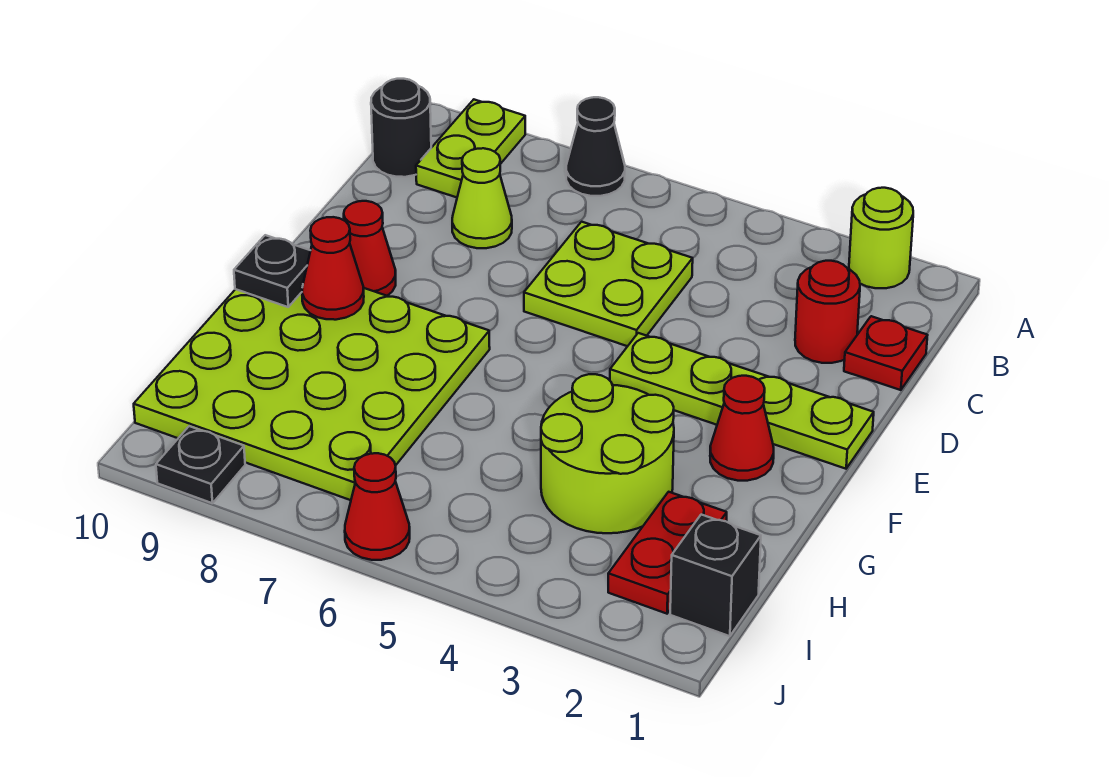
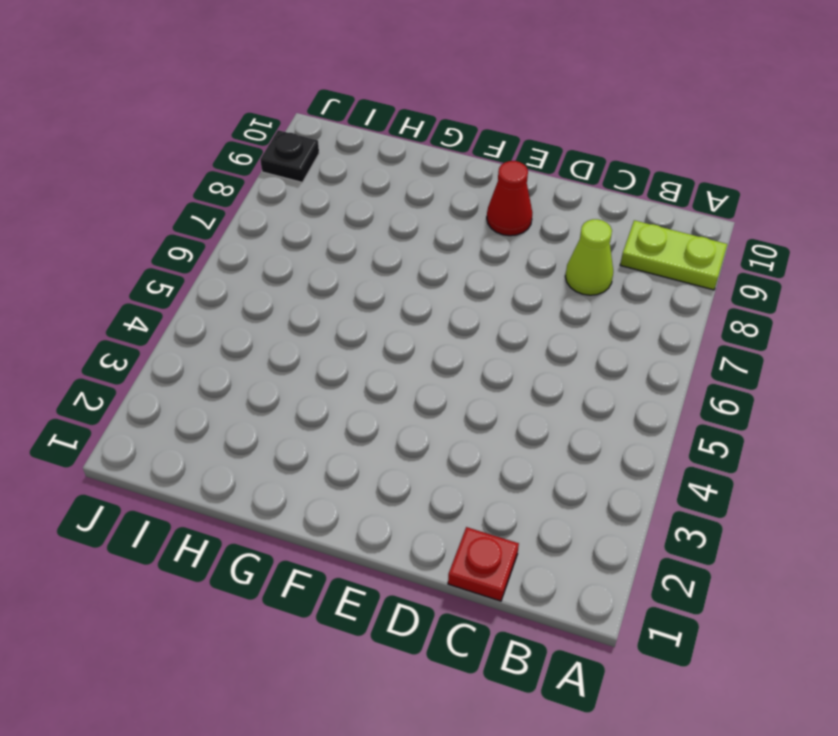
none -> lime round brick A2 level 1
none -> black cone A7 level 1
none -> black round brick B10 level 1

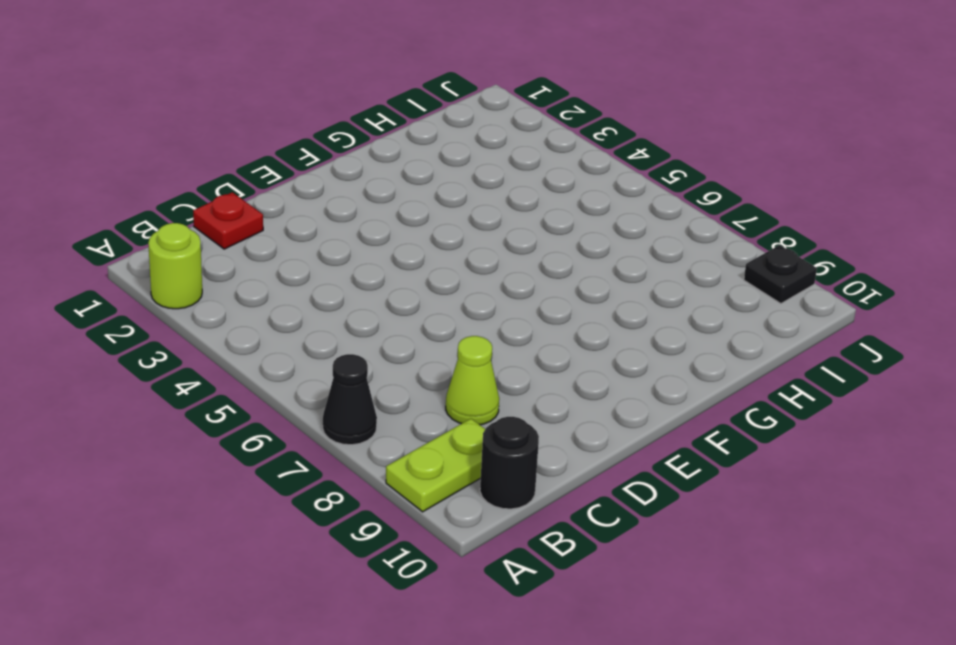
none -> red round brick C2 level 1
none -> lime plate C5:D6 level 1
none -> lime plate E1:E4 level 1

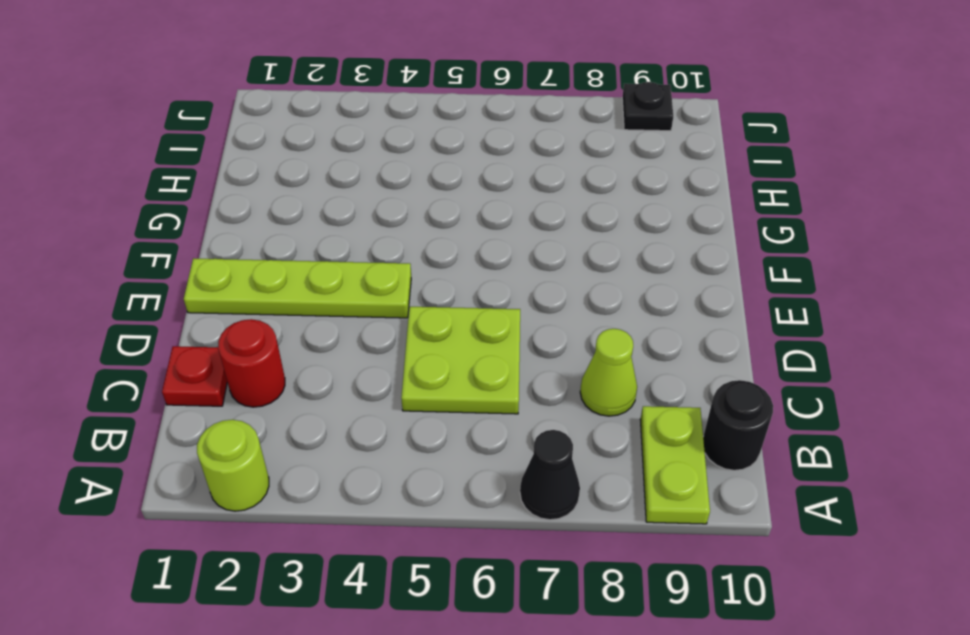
none -> red cone E9 level 1
none -> red cone F2 level 1
none -> lime plate F7:I10 level 1

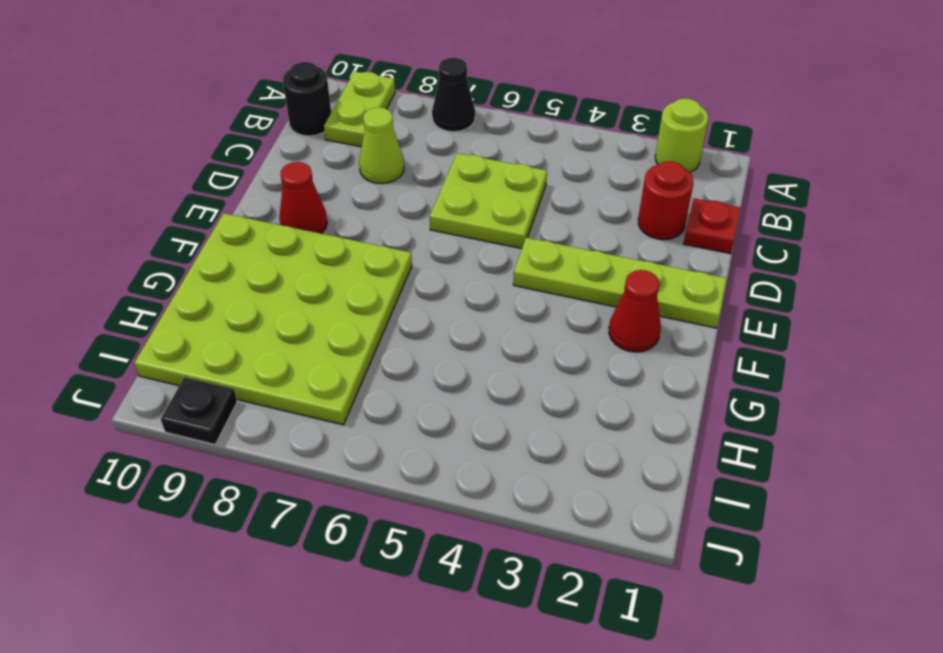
none -> lime round brick G3:H4 level 1
none -> red plate H2:I2 level 1
none -> black brick I1 level 1

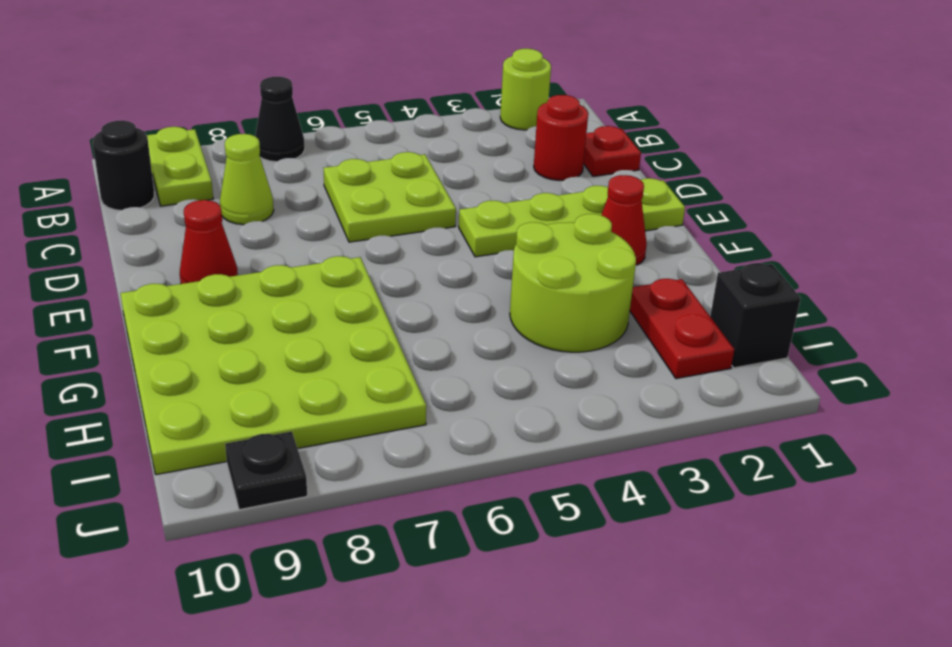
none -> red cone J6 level 1
none -> red cone F9 level 2
none -> black plate F10 level 2

